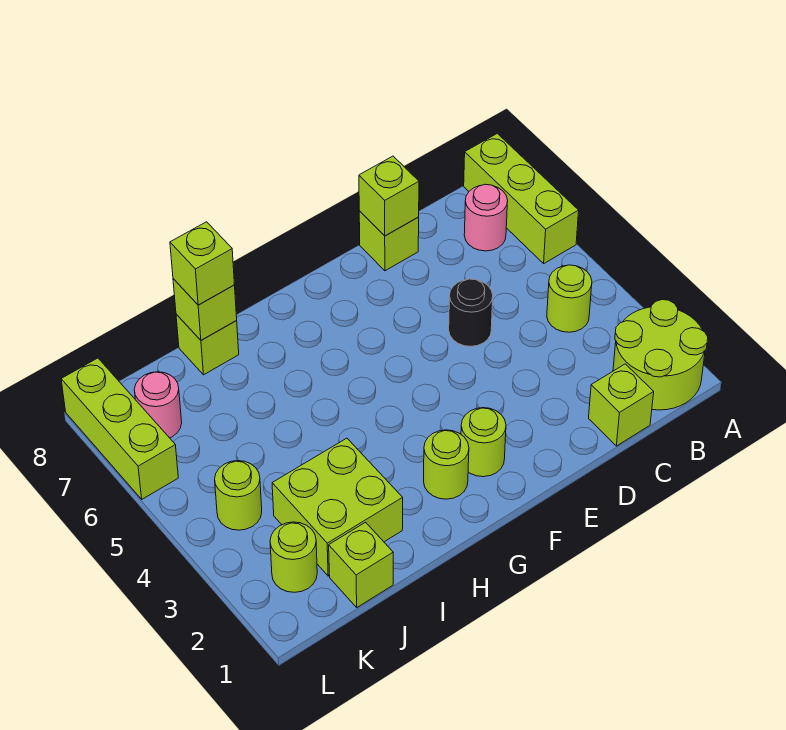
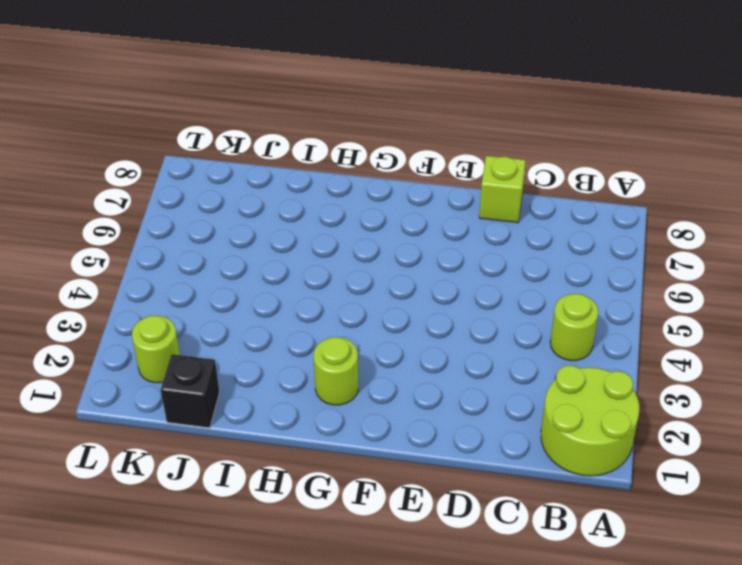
black brick J1 level 1 -> lime brick J1 level 1
none -> lime brick A6:A8 level 1
none -> pink round brick B7 level 1
none -> lime brick C1 level 1

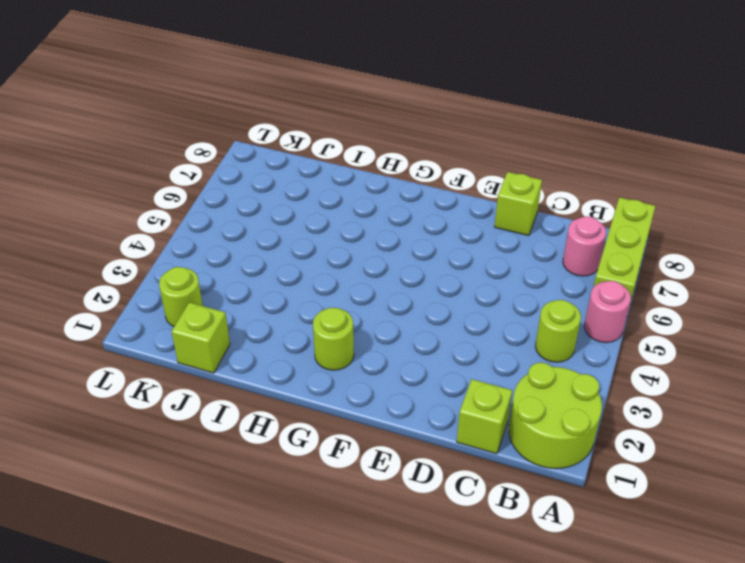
pink round brick A5 level 1 -> pink round brick K7 level 1
none -> black round brick D5 level 1
none -> lime round brick F2 level 1
none -> lime brick I2:J3 level 1

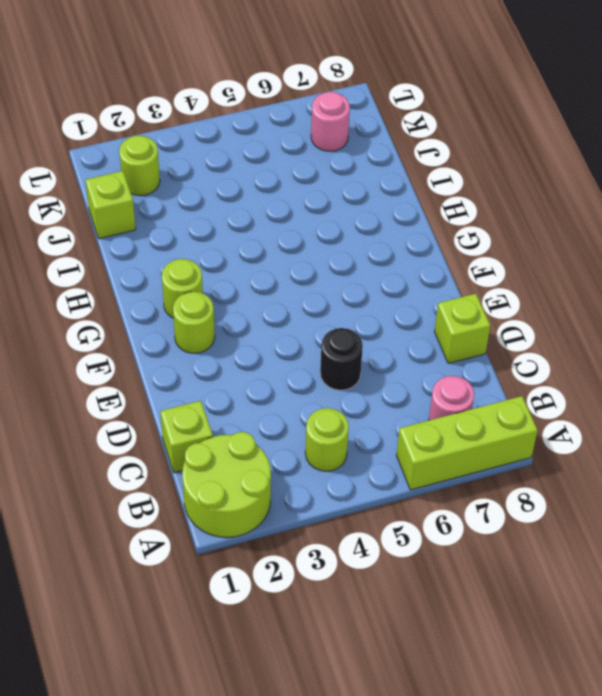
none -> lime brick I2:J3 level 1
none -> lime brick I8 level 1
none -> lime round brick K4 level 1

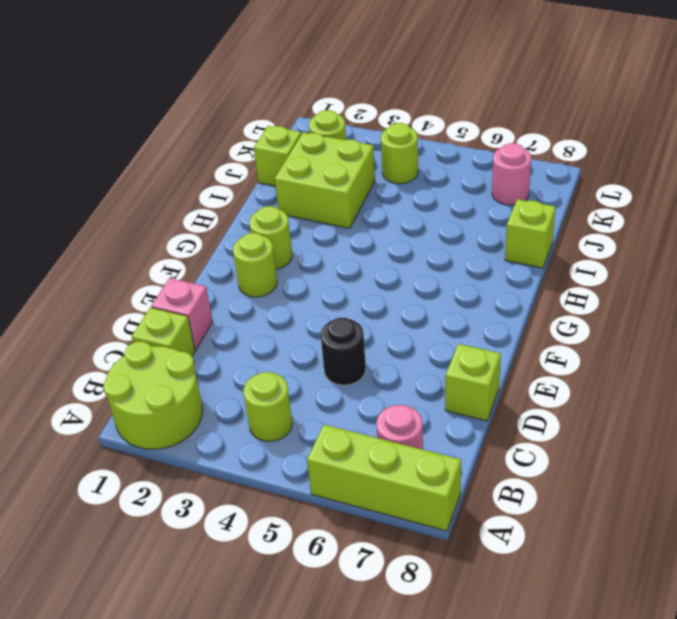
pink brick D1 level 1 -> none
none -> lime brick L6:L8 level 1
none -> lime brick D8 level 2
none -> lime brick I8 level 2

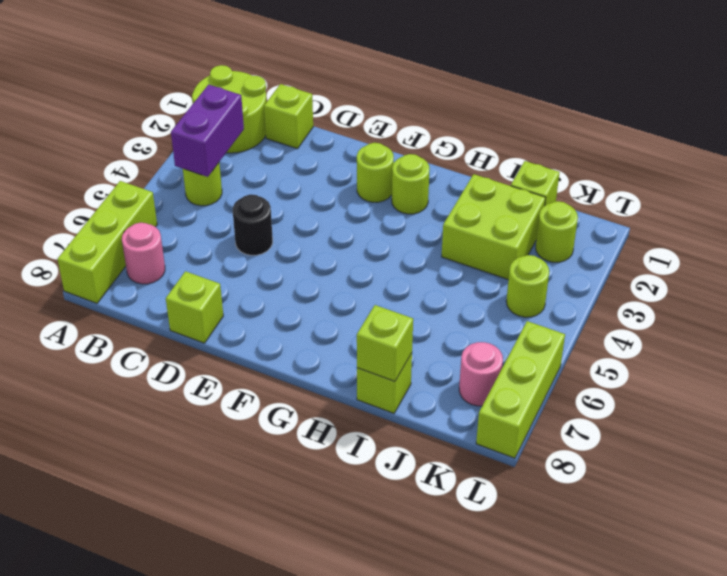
purple brick B3:B4 level 2 -> none
none -> lime brick D8 level 2
none -> lime brick I8 level 3

